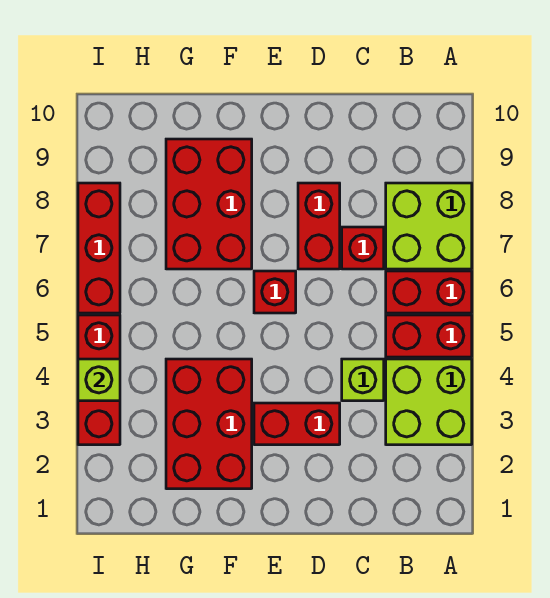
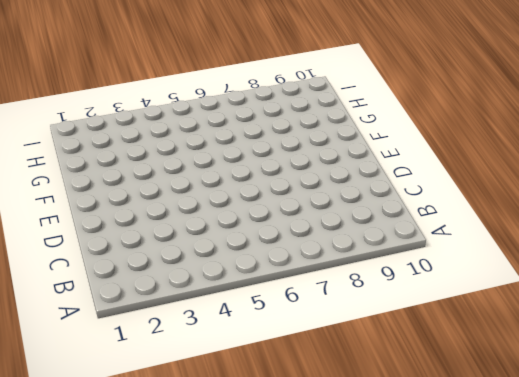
none -> lime brick A3:B4 level 1
none -> red brick A5:B5 level 1
none -> red brick A6:B6 level 1

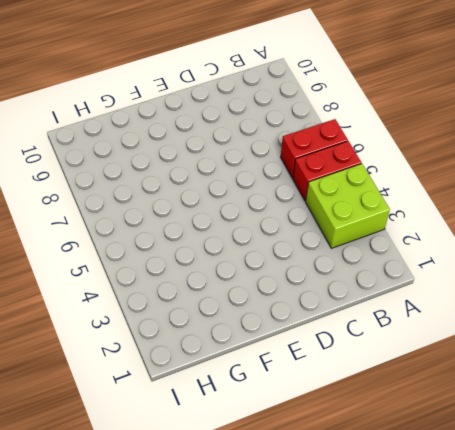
none -> lime brick A7:B8 level 1
none -> lime brick C4 level 1
none -> red brick C7 level 1

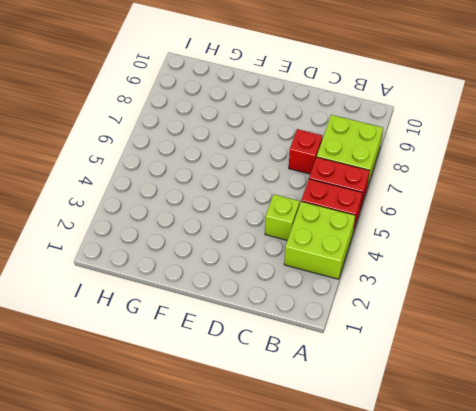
none -> red brick D3:E3 level 1
none -> red brick D7:D8 level 1
none -> red brick E6 level 1

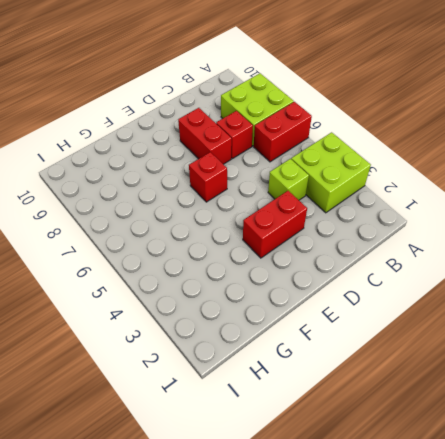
none -> red brick A5:B5 level 1
none -> red brick F2:G4 level 1
none -> red brick F7:G9 level 1

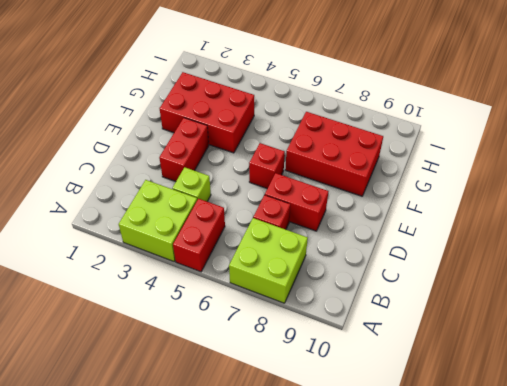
none -> red brick A6:B6 level 1
none -> red brick I3:I5 level 1
none -> red brick I6:I8 level 1

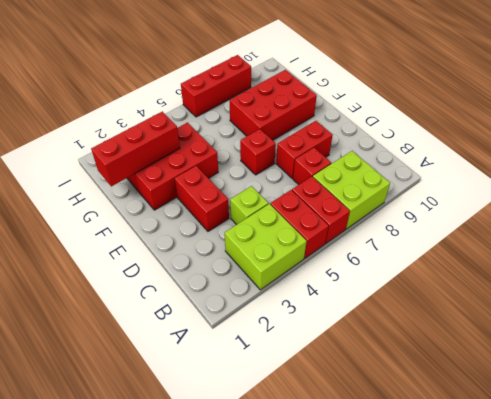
red brick G1:G3 level 2 -> red brick I3:I5 level 1
none -> lime brick I4 level 2

